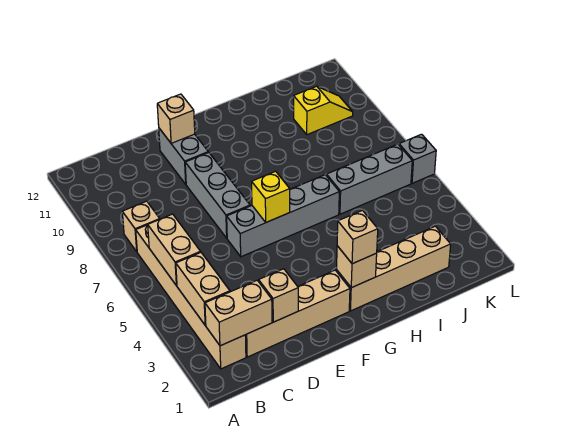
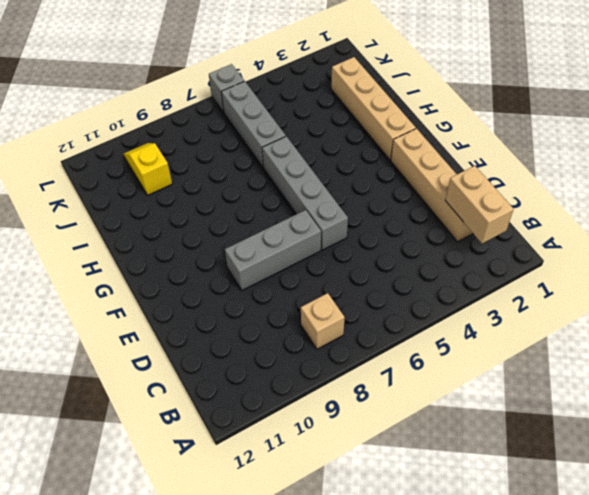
none -> tan brick B2:B7 level 1
none -> grey brick E10:E11 level 1
none -> tan brick B3:B4 level 2

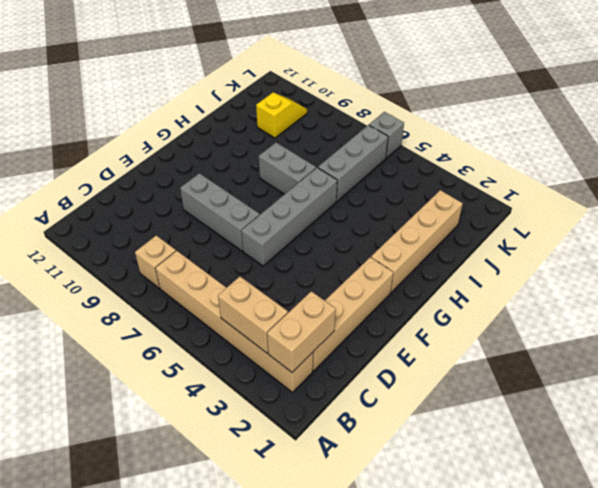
grey brick H7:H8 level 1 -> grey brick E10:E11 level 1
none -> tan brick B5:B6 level 2
none -> tan brick D2 level 2
none -> tan brick E11 level 2

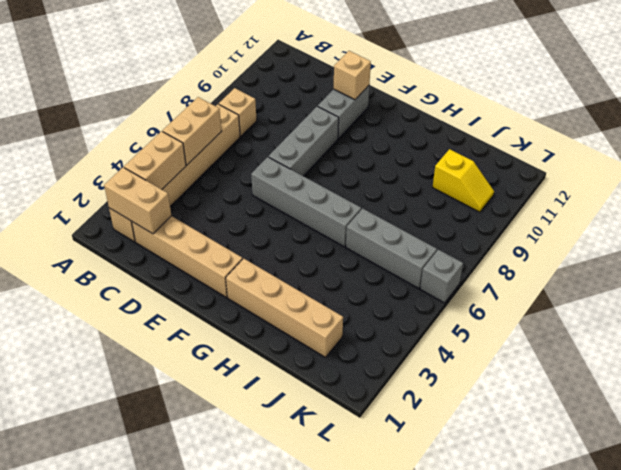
none -> tan brick D2 level 2
none -> yellow brick F6 level 2
none -> tan brick G2 level 2

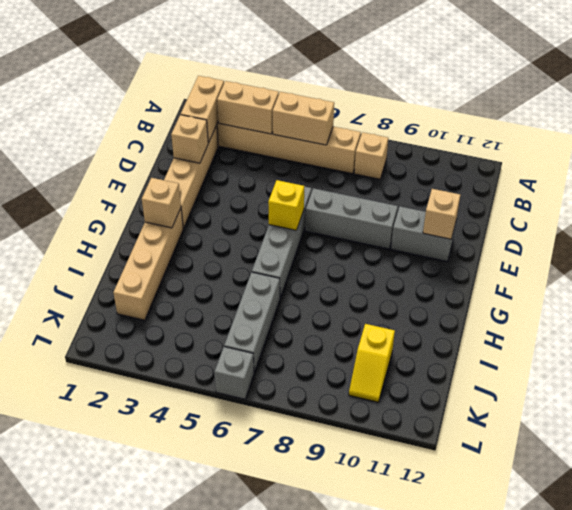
none -> tan brick G2 level 3

